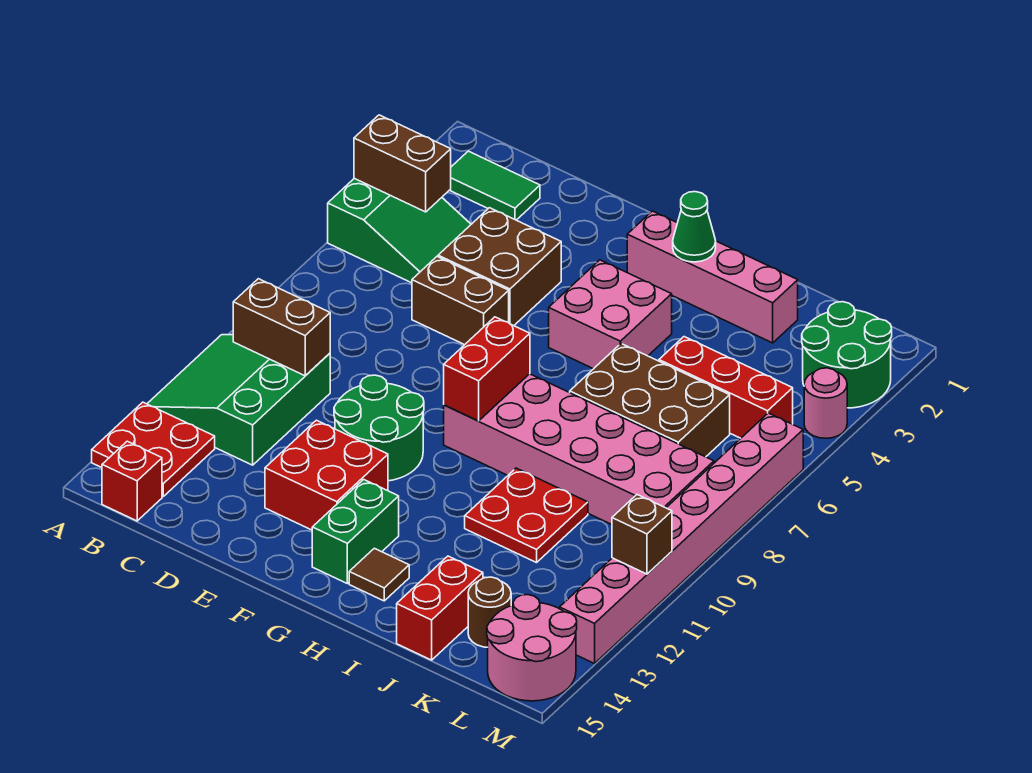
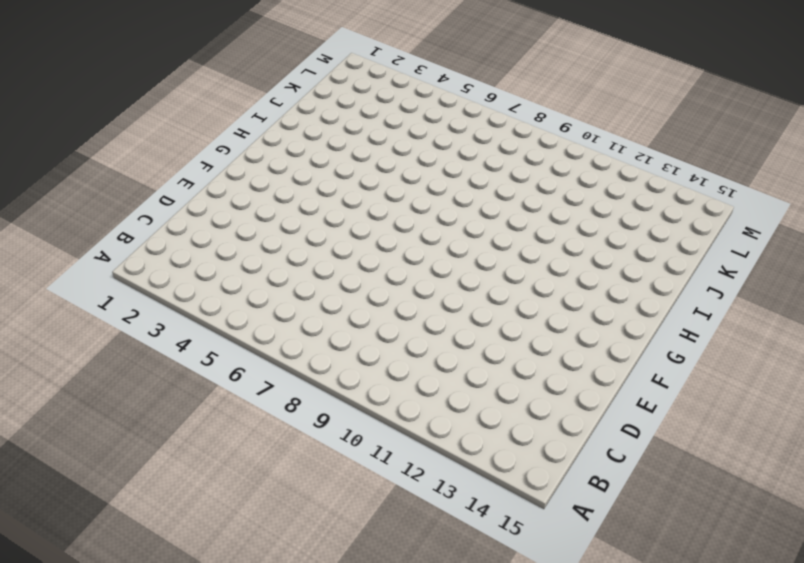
none -> green slope A4:C5 level 1 top A
none -> green slope A10:C12 level 1 top C
none -> red plate A13:B14 level 1

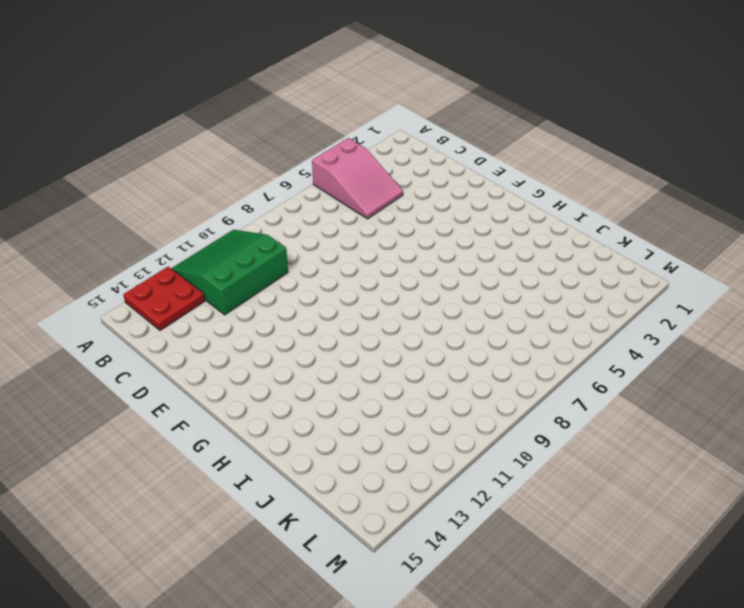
pink slope A4:C5 level 1 top A -> green slope A4:C5 level 1 top A
none -> green tile B2:C2 level 1
none -> red brick B15 level 1
none -> brown brick D4:E5 level 1

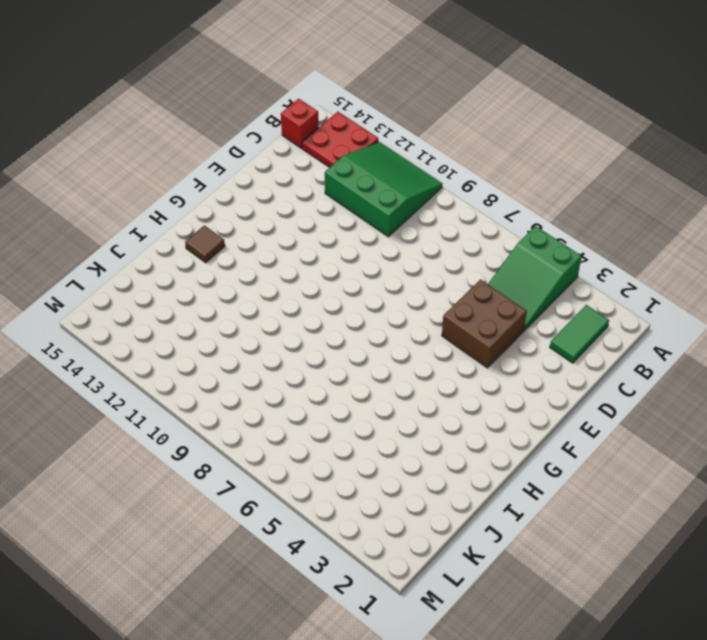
none -> brown brick D6:E6 level 1
none -> green round brick E10:F11 level 1
none -> red brick E12:F13 level 1

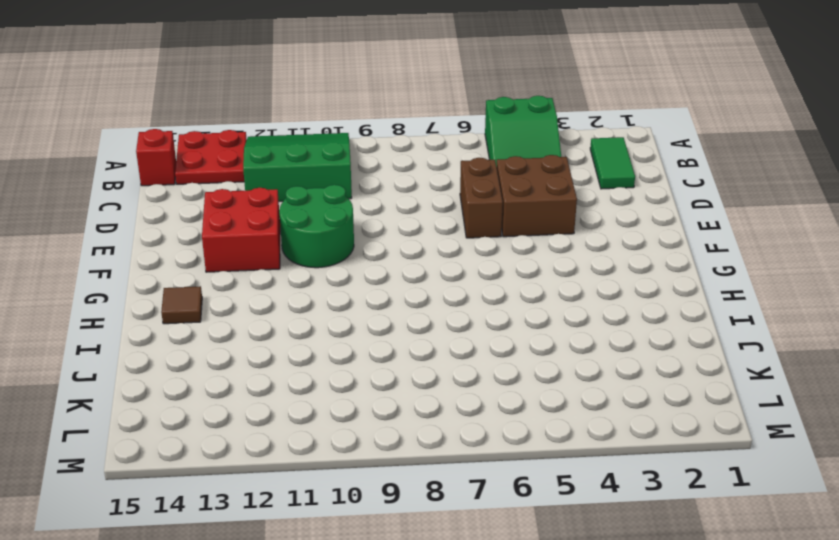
none -> pink brick G2:J2 level 1
none -> pink brick G4:H5 level 1
none -> pink brick G8:L9 level 1

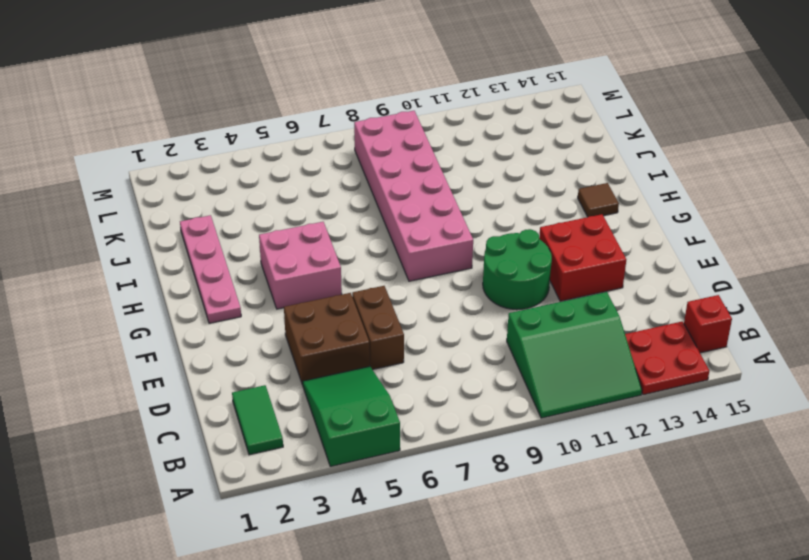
pink plate G2:J2 level 1 -> pink brick G2:J2 level 1
none -> green brick G13:G14 level 1
none -> brown brick I6:K7 level 1
none -> red plate I10:J11 level 1

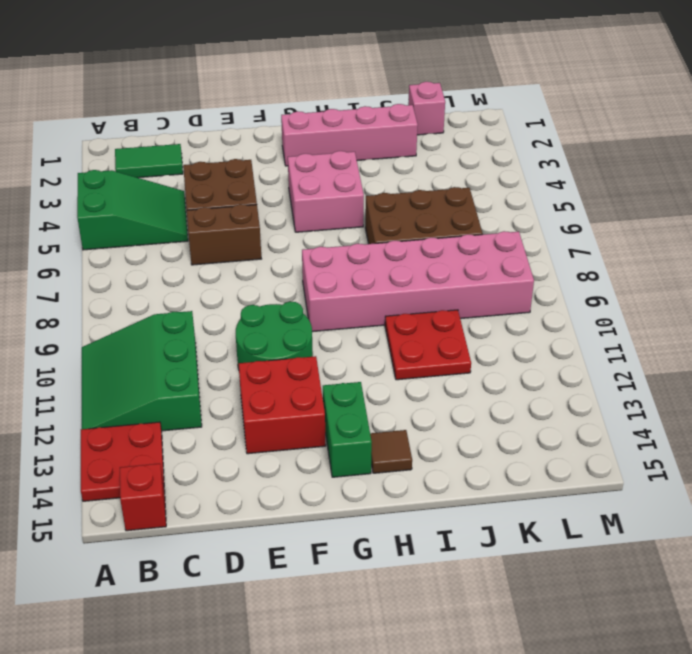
pink brick K1 level 1 -> none
none -> red brick J5:L5 level 1
none -> red brick J14:J15 level 1
none -> brown round brick K14 level 1

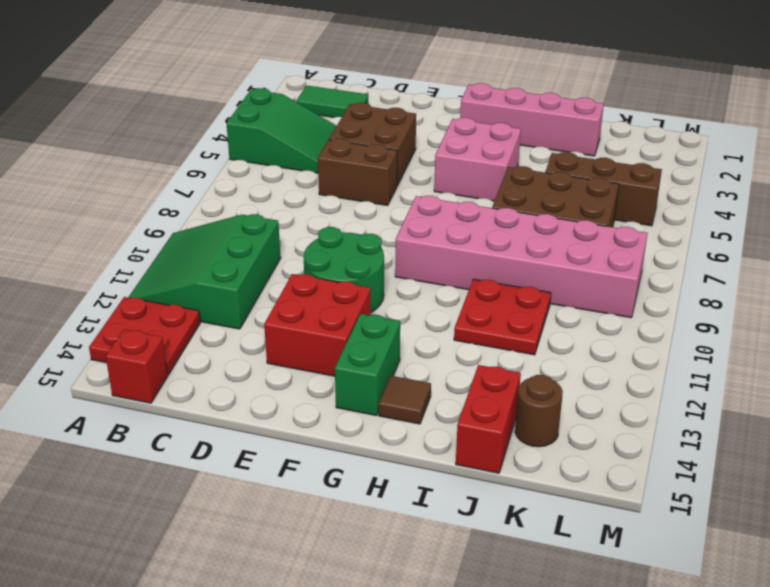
brown brick J5:L5 level 1 -> red brick J5:L5 level 1
none -> green round brick L2:M3 level 1
none -> pink round brick L14:M15 level 1
none -> pink round brick M4 level 1

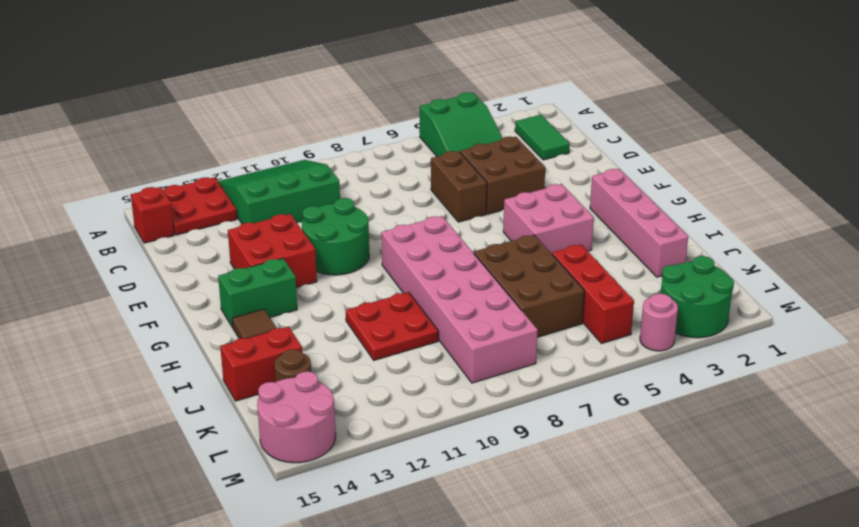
none -> pink brick M6:M13 level 1
none -> brown brick A4:B4 level 2
none -> brown brick B10:C10 level 2

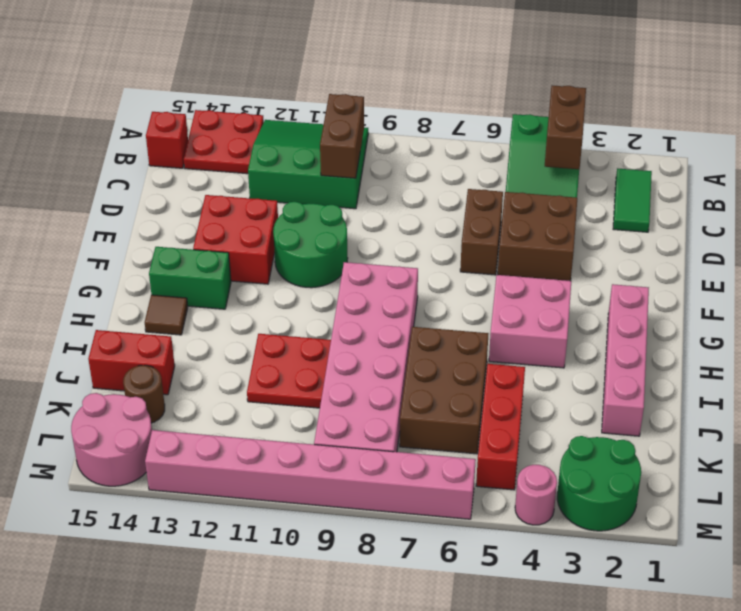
none -> red brick G8:G9 level 2
none -> green cone H2 level 2
none -> brown brick M11 level 2

